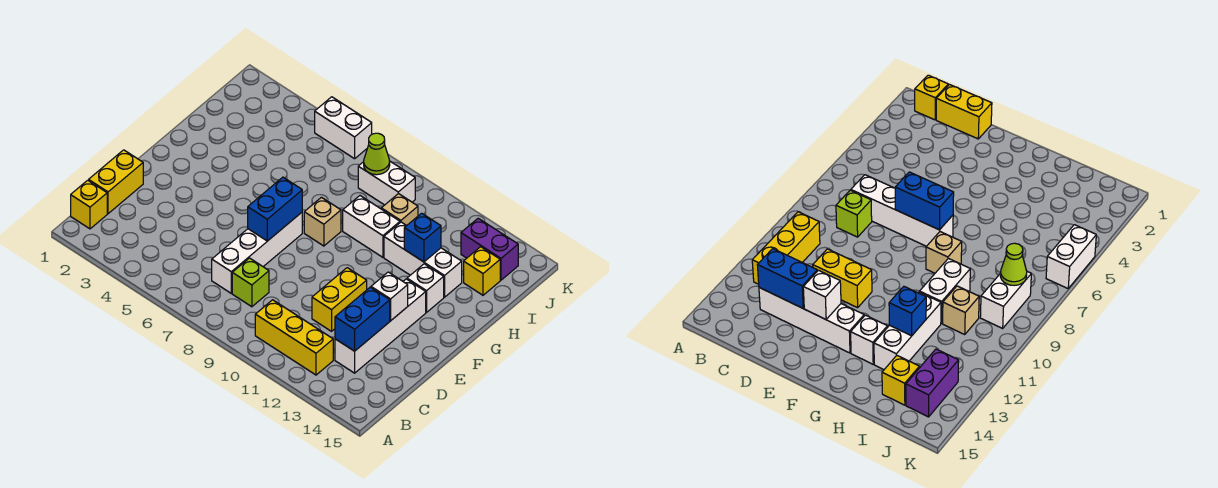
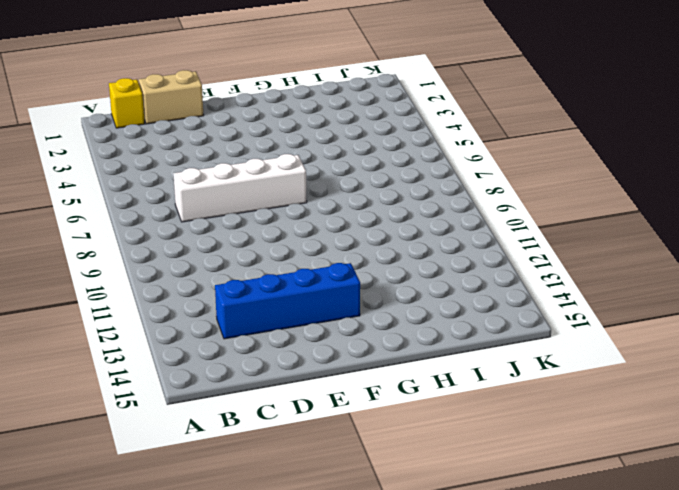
tan brick C1:D1 level 1 -> yellow brick C1:D1 level 1
blue brick C13:F13 level 1 -> white brick C13:F13 level 1
none -> yellow brick B10:B12 level 1
none -> lime brick C8 level 1
none -> yellow brick D11:E11 level 1

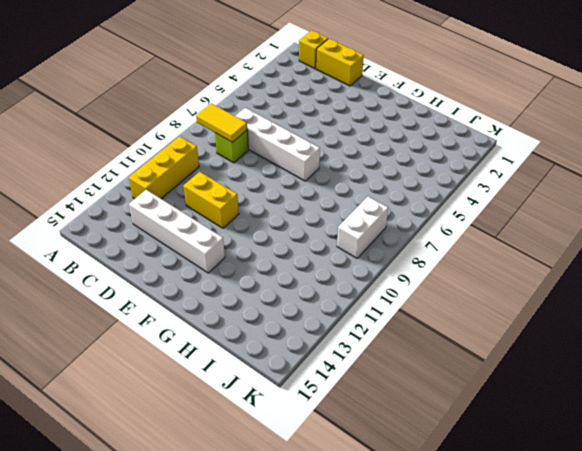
yellow tile B8:C8 level 2 -> none
none -> tan brick G8 level 1
none -> white brick G13 level 1
none -> white brick H9:H10 level 1

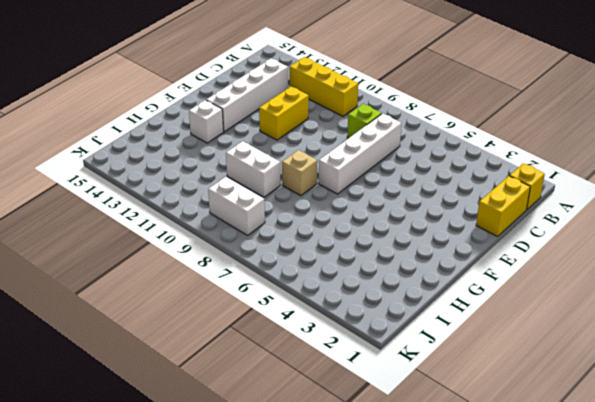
none -> white brick H11:H13 level 1
none -> tan brick I10 level 1
none -> yellow brick I14 level 1

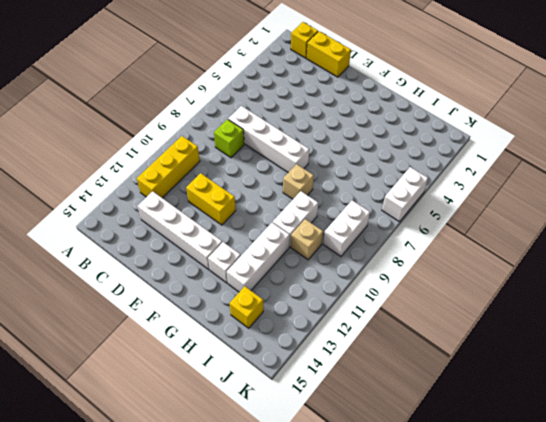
none -> purple brick J13:J14 level 1
none -> blue brick C13:D13 level 2
none -> blue brick E7:F7 level 2

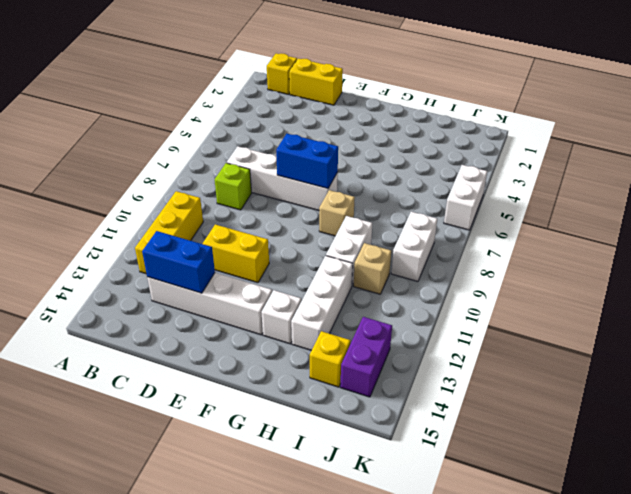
none -> white brick E13 level 2
none -> blue brick H12 level 2
none -> lime cone J8 level 2

